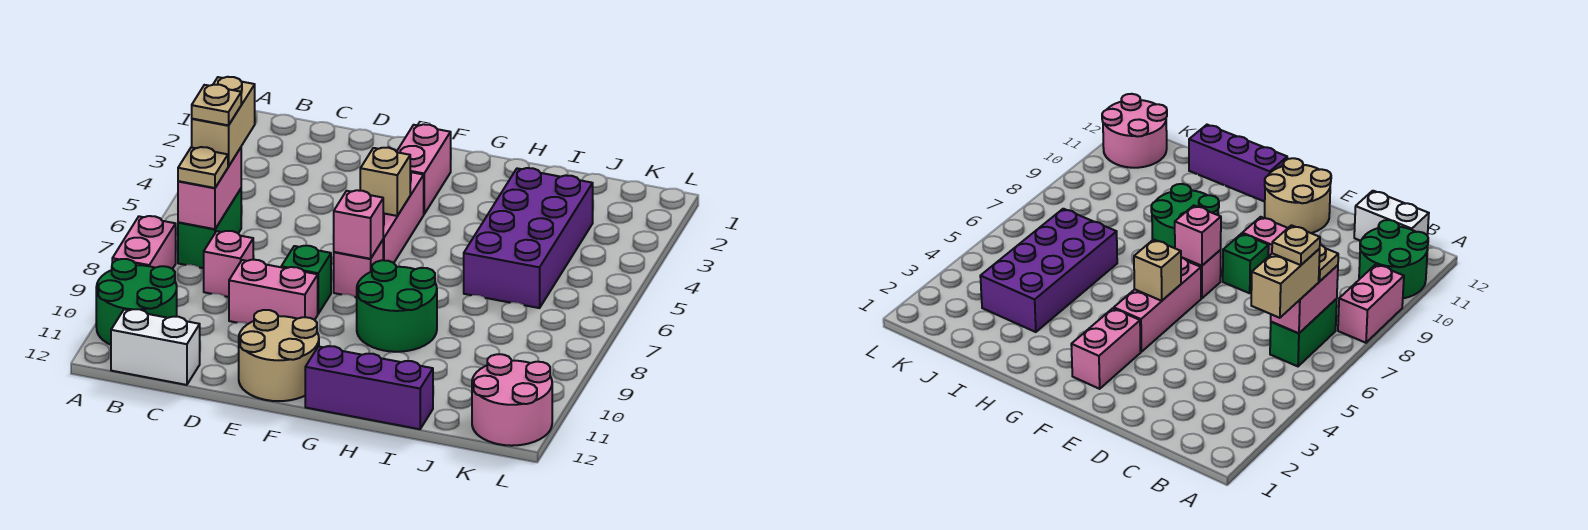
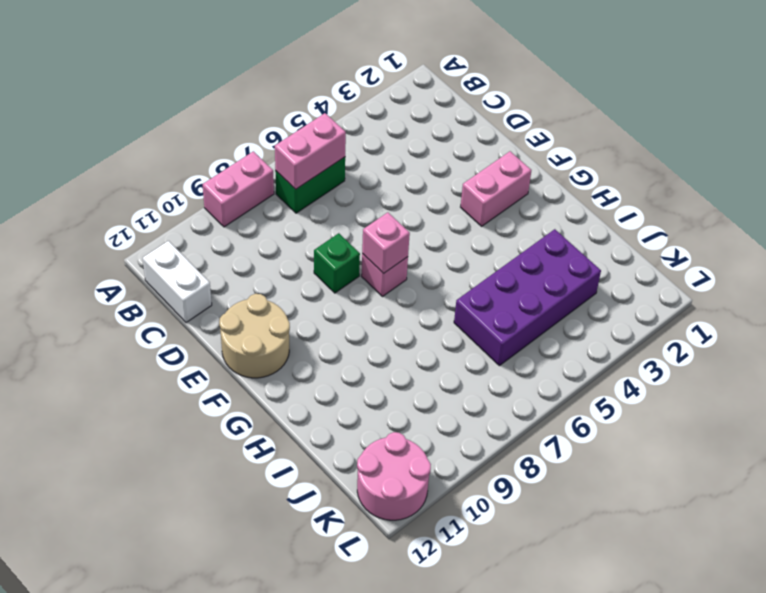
none -> green round brick A10:B11 level 1
none -> pink brick C8 level 1
none -> pink brick D9:E9 level 1

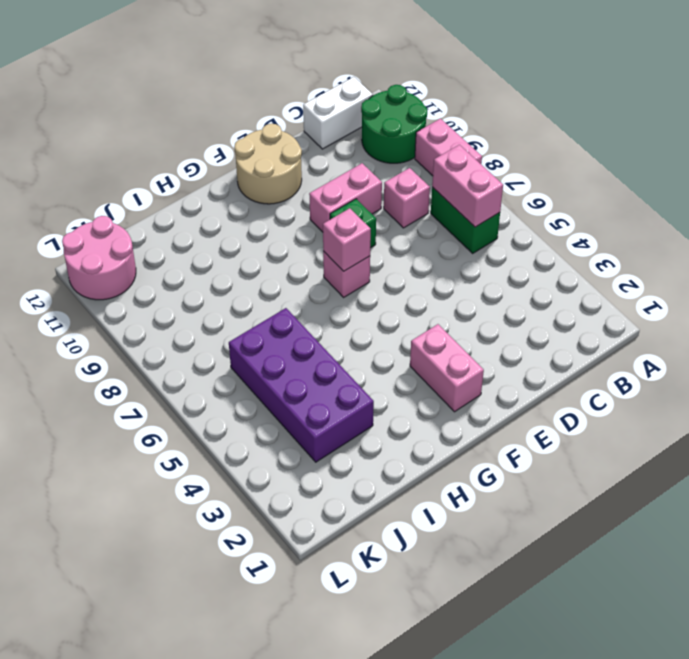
none -> pink brick F4:F6 level 1
none -> green round brick G8:H9 level 1
none -> purple brick G12:I12 level 1

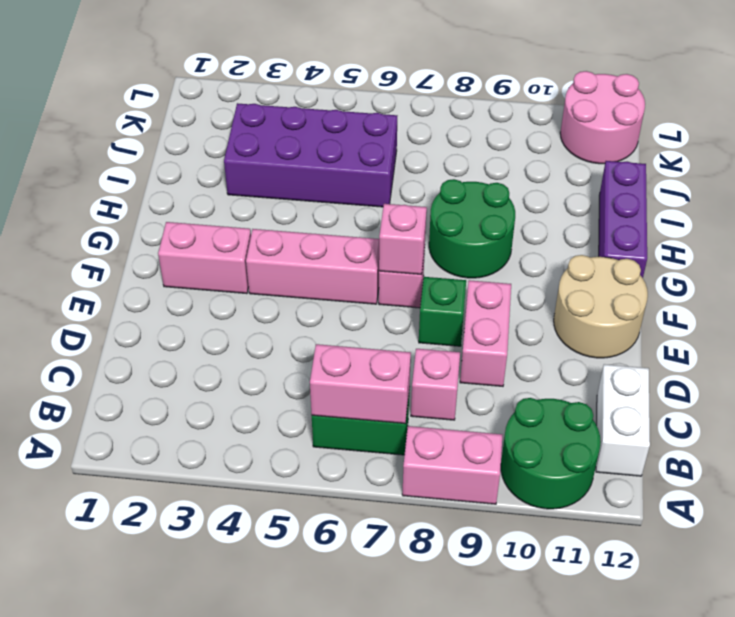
none -> tan brick F5 level 2
none -> tan brick B5:B6 level 3
none -> tan plate B7 level 3

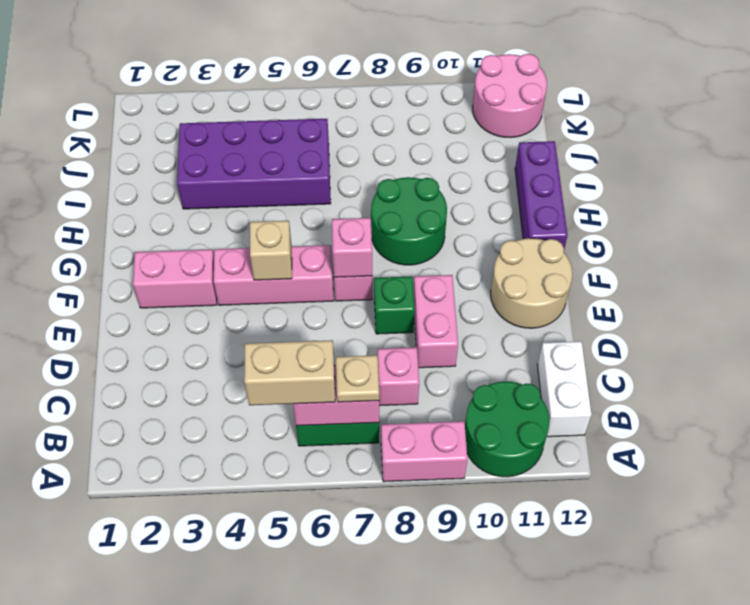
none -> tan plate B6 level 4

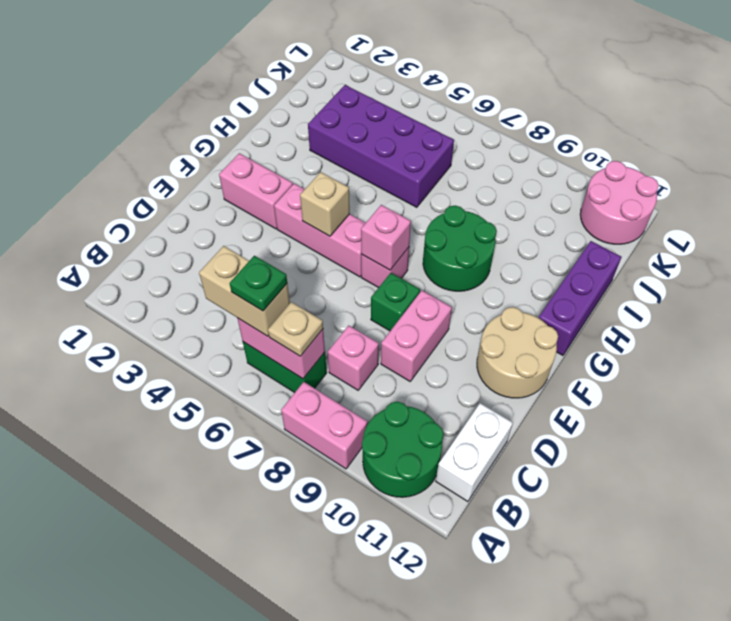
green plate B6 level 4 -> tan plate B6 level 4

